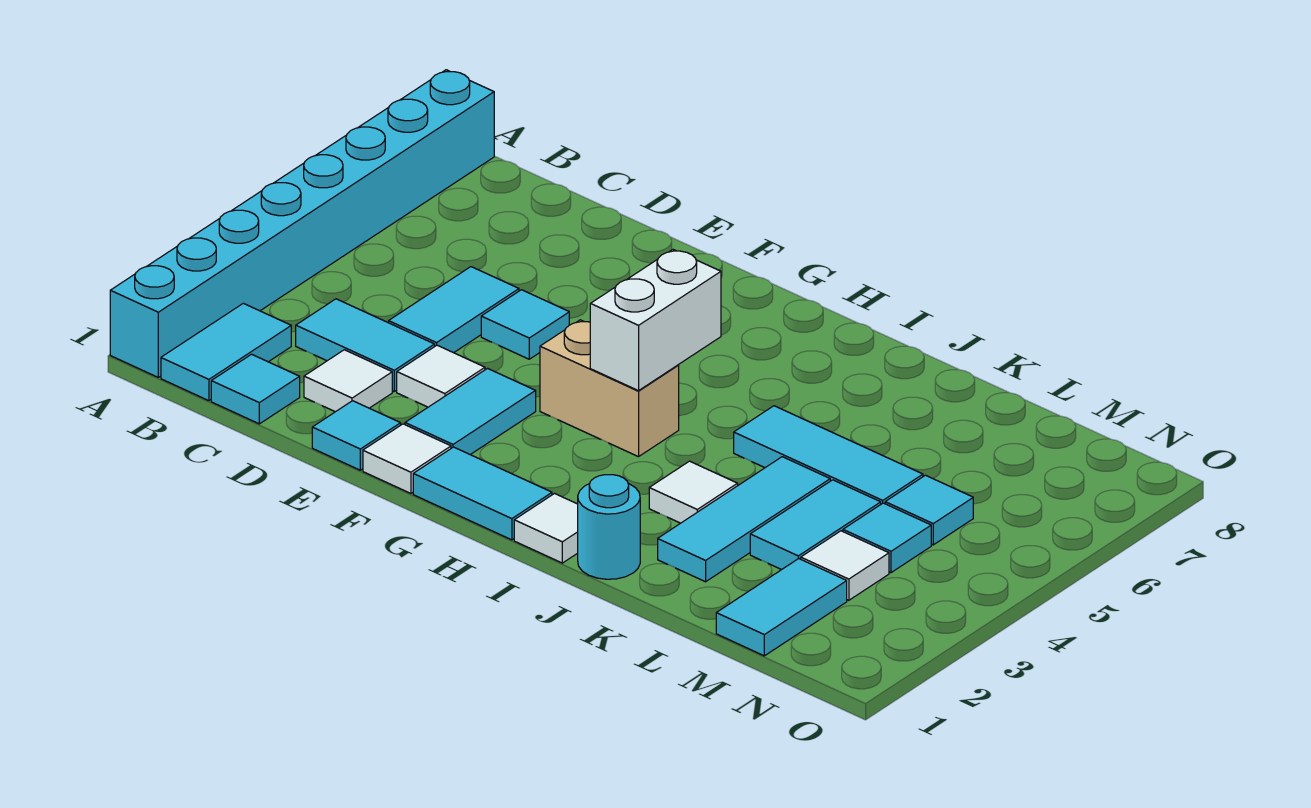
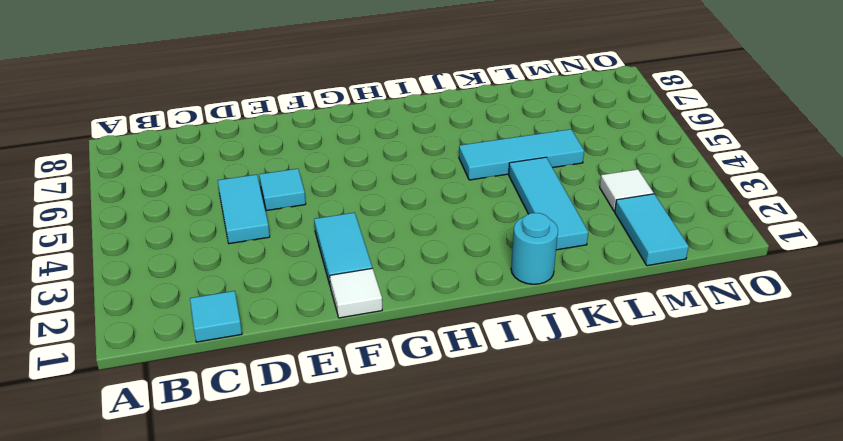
none -> cyan brick A1:A8 level 1
none -> cyan tile B1:B2 level 1
none -> cyan tile C3:D3 level 1

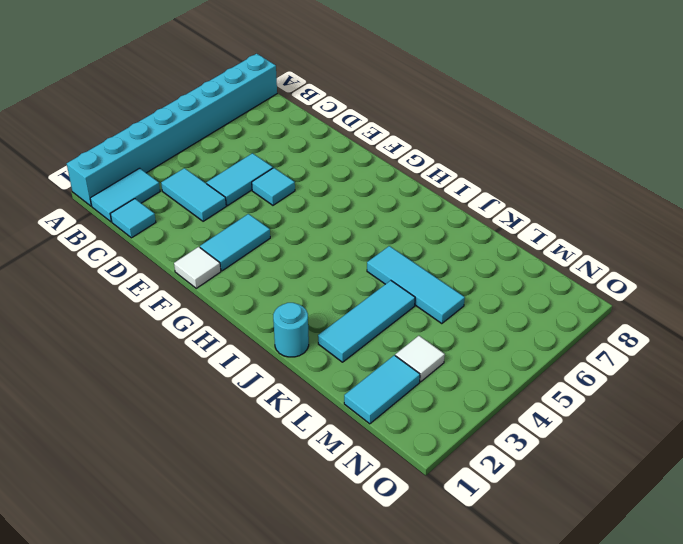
none -> white tile D2 level 1
none -> cyan tile E1 level 1
none -> white tile E3 level 1

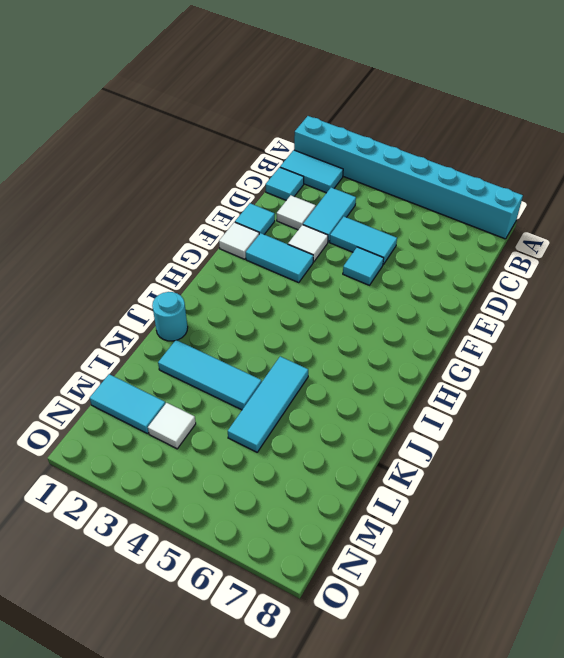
none -> cyan tile G1:H1 level 1
none -> tan brick G4:H4 level 1
none -> white tile I1 level 1

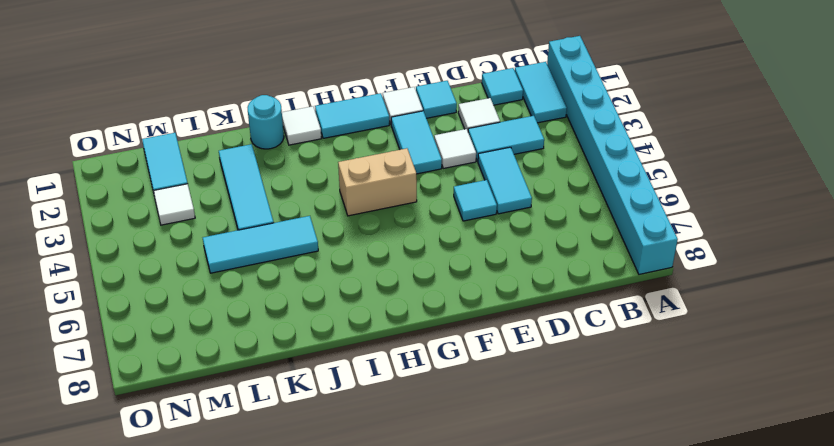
none -> white tile J3 level 1
none -> cyan tile L3:L4 level 1
none -> cyan tile M4 level 1

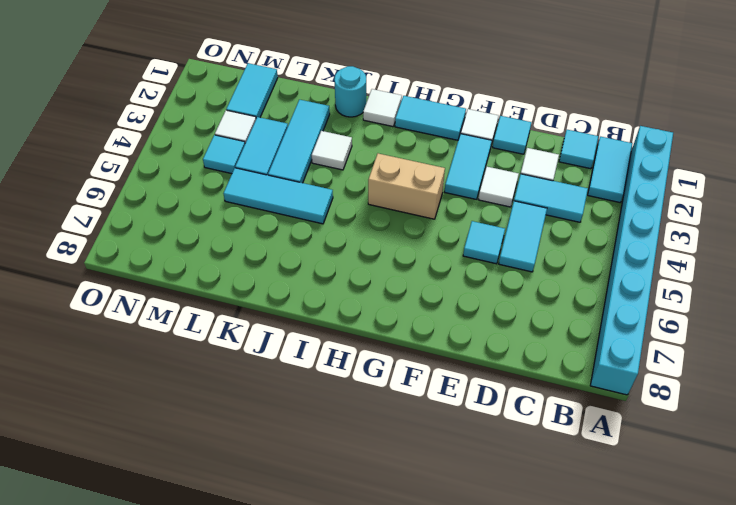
none -> cyan tile M5 level 1
none -> white brick H4:H5 level 2

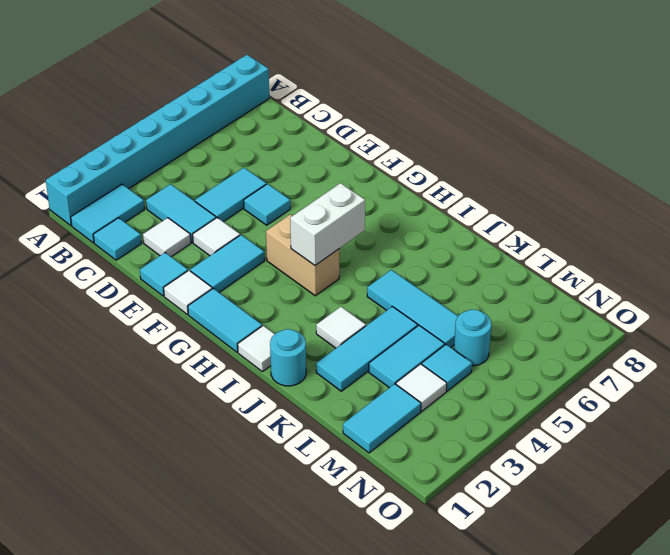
cyan round brick M5 level 1 -> cyan tile M5 level 1

